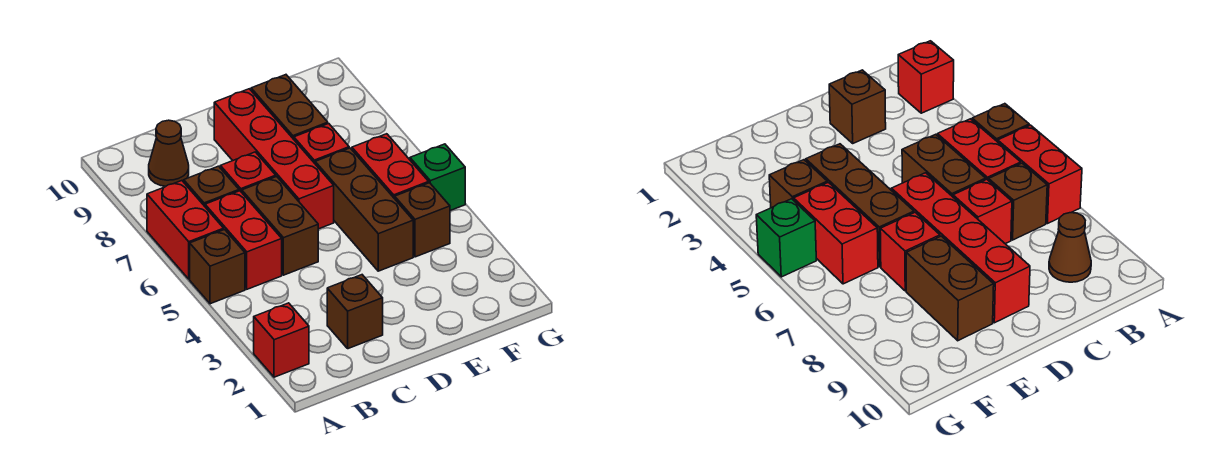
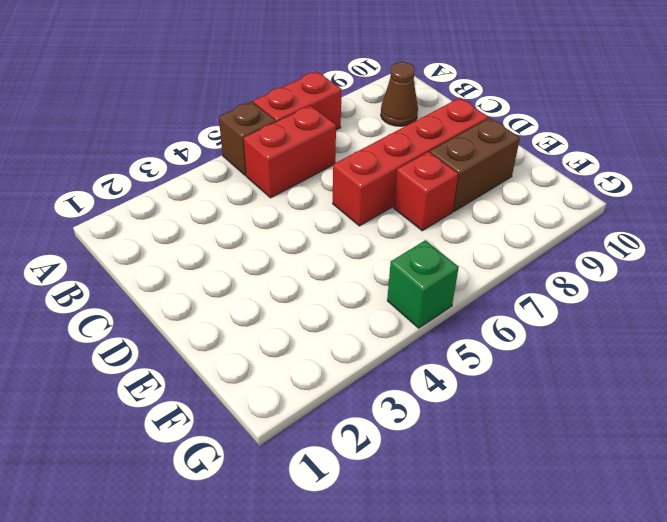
none -> red brick A2 level 1
none -> brown brick B7 level 1
none -> brown brick C2 level 1

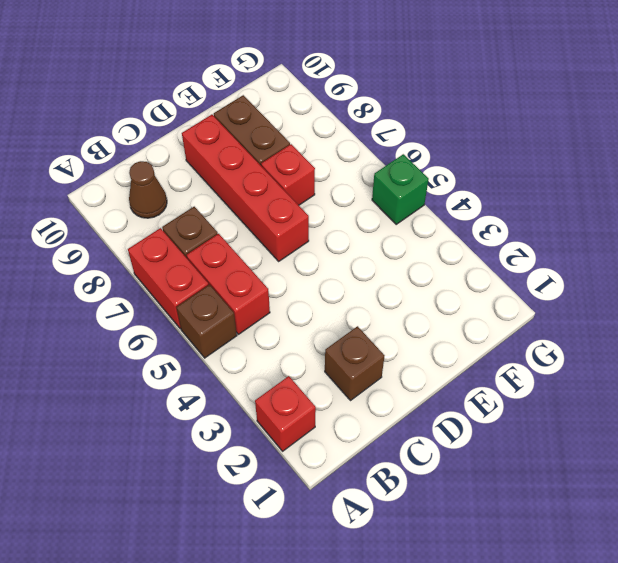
none -> brown brick C5:C6 level 1
none -> red brick C7 level 1
none -> brown brick E4:E6 level 1

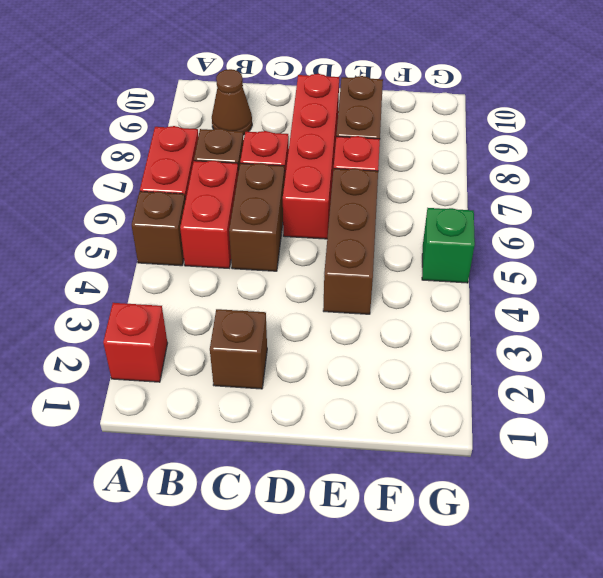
none -> brown brick F4 level 1
none -> red brick F5:F6 level 1

